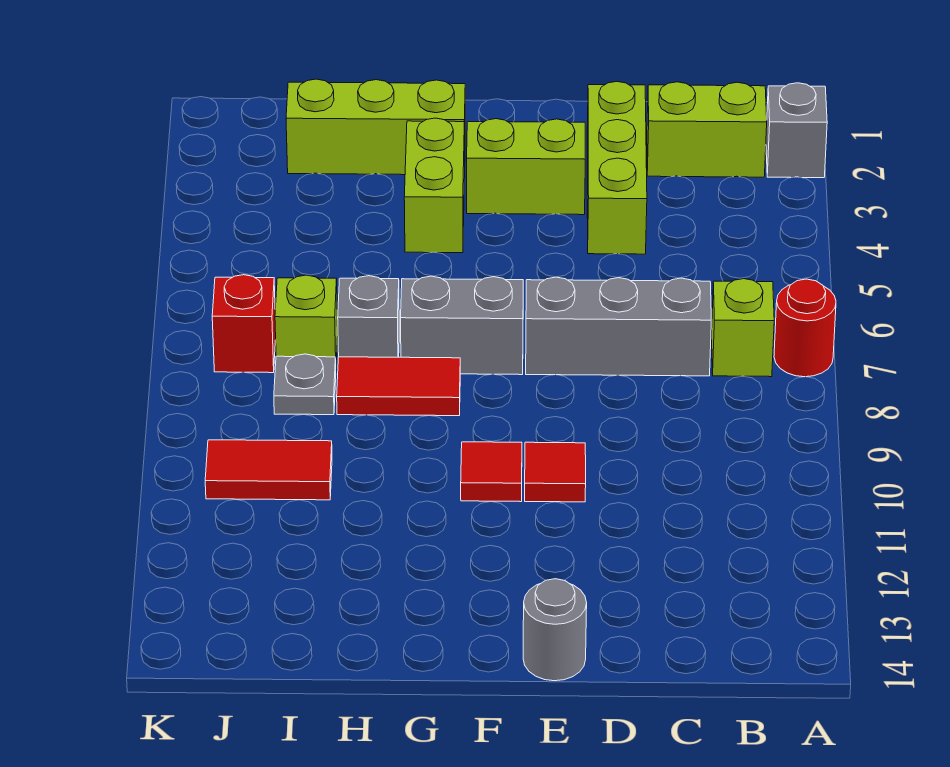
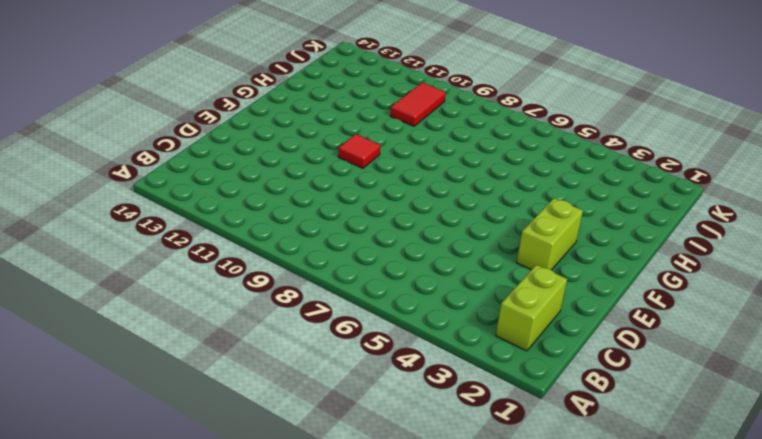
none -> grey brick A2 level 1
none -> red round brick A7 level 1
none -> lime brick B7 level 1

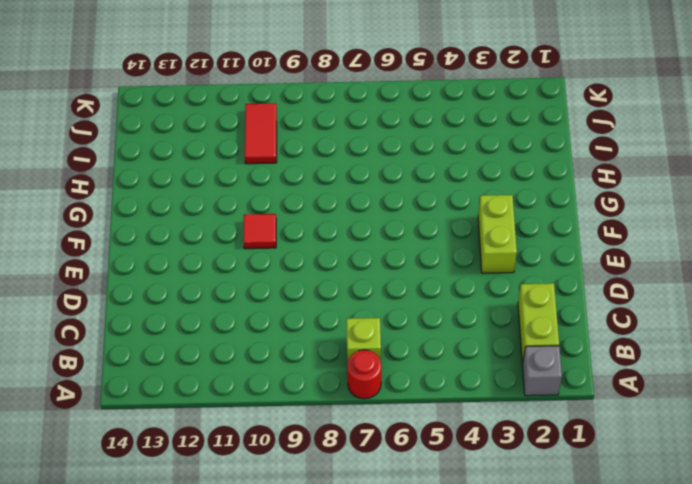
none -> grey brick C7:E7 level 1
none -> lime brick D2:D4 level 1
none -> red tile E10 level 1

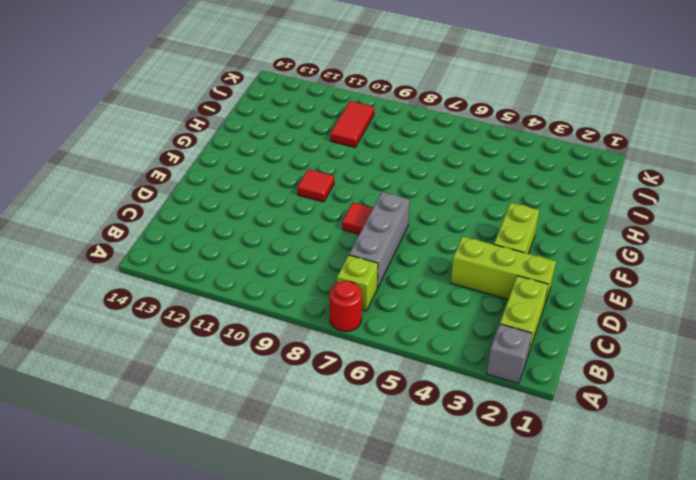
red tile E8 level 1 -> red tile E10 level 1
none -> grey round brick E14 level 1
none -> grey brick F7:G7 level 1
none -> lime brick G2:I2 level 1

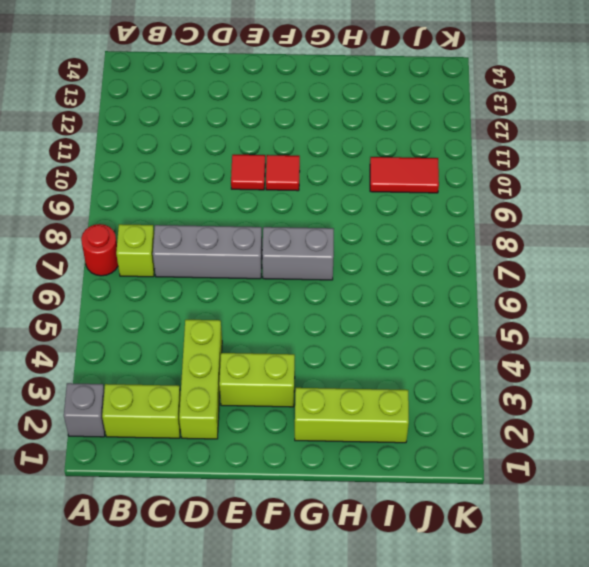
none -> grey round brick E14 level 1
none -> lime brick G3:G4 level 1
none -> red tile G8:H8 level 1

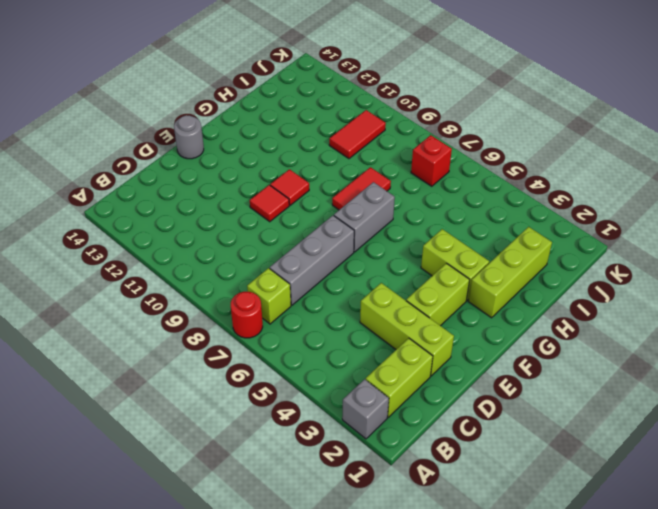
none -> grey brick H7 level 1
none -> lime brick I7 level 1
none -> grey plate I8 level 1

